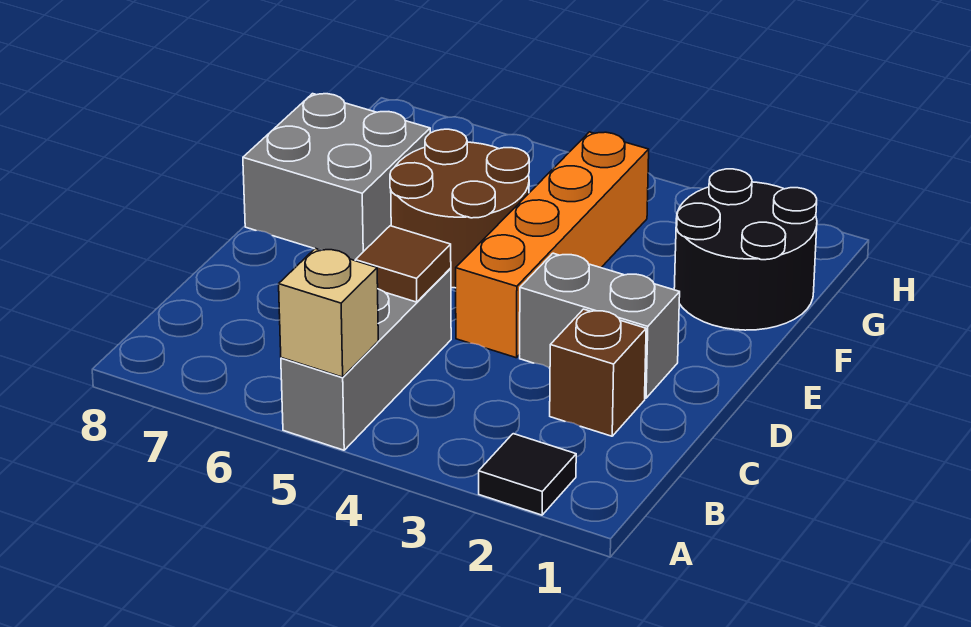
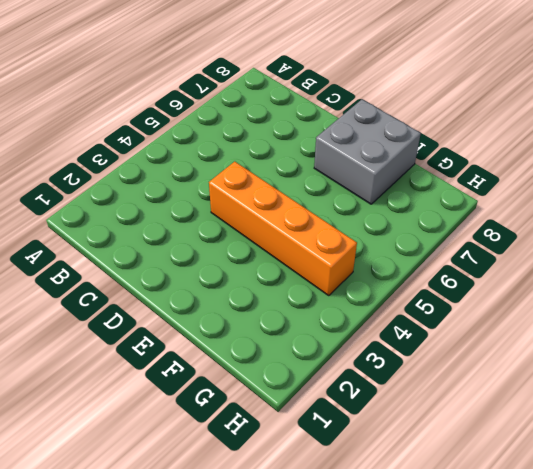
none -> black tile A2 level 1
none -> grey brick A5:C5 level 1

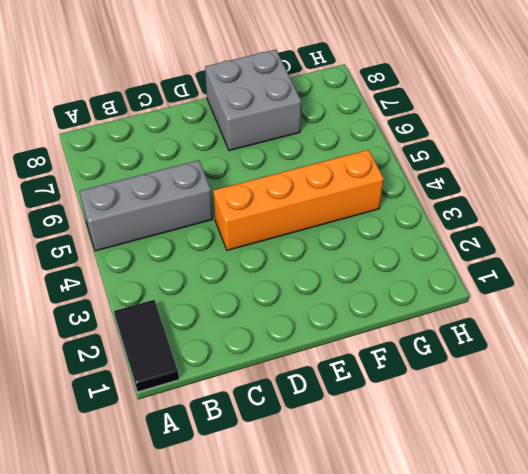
black tile A1:A2 level 1 -> black tile A2 level 1
none -> brown brick C2 level 1
none -> grey brick D2:D3 level 1

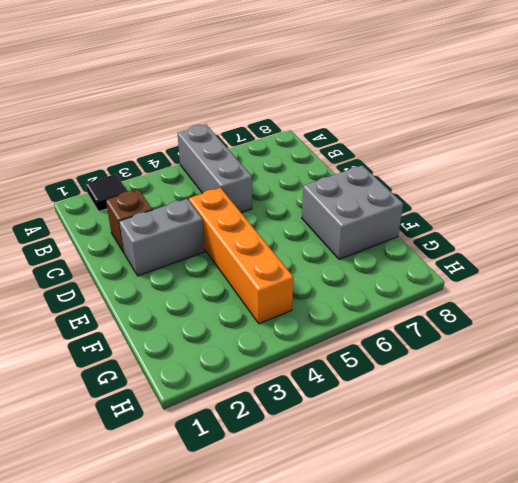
none -> brown round brick E5:F6 level 1
none -> black round brick F1:G2 level 1

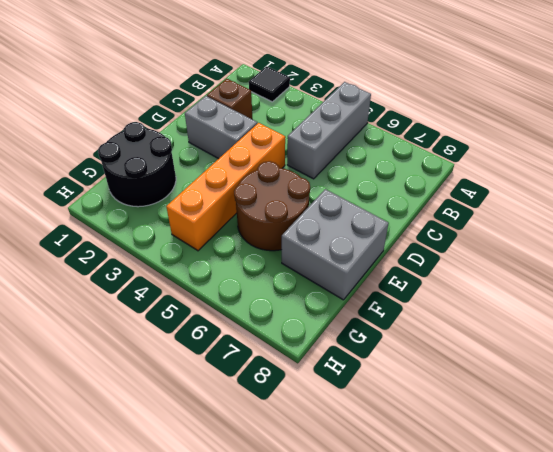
none -> tan brick A5 level 2
none -> brown tile C5 level 2

